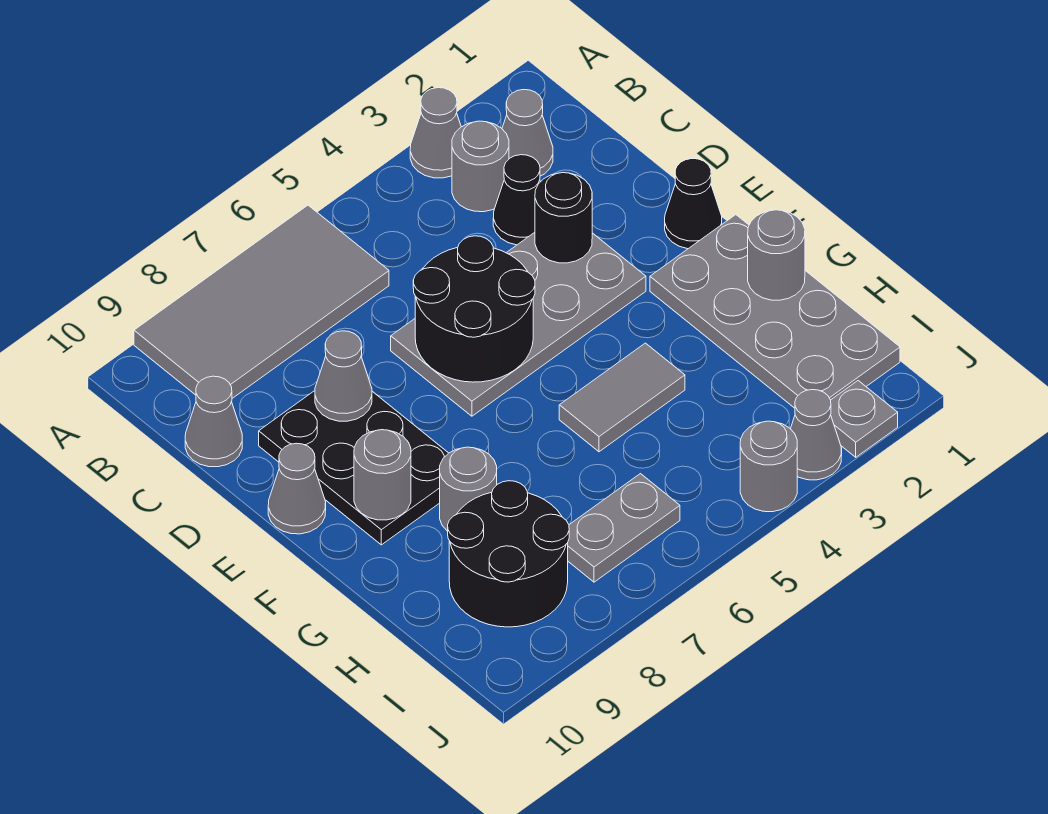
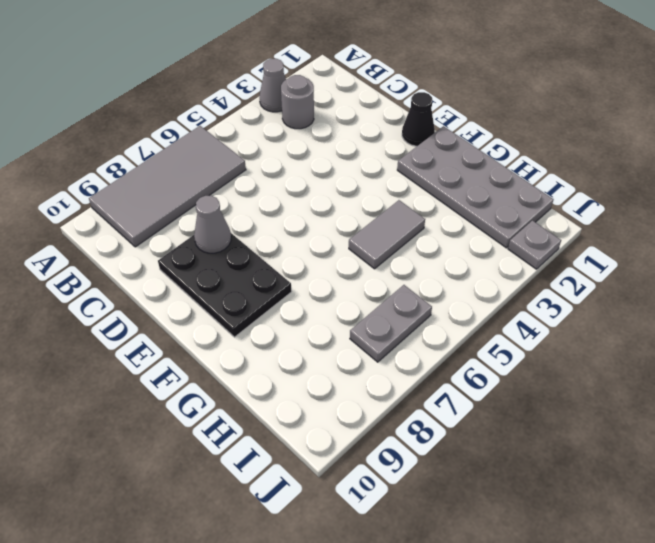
none -> grey cone B2 level 1
none -> black cone C3 level 1
none -> grey cone C10 level 1

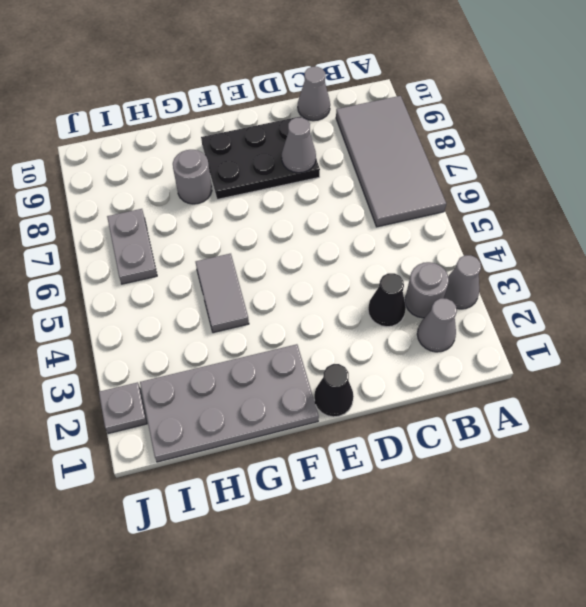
none -> grey plate D3:E6 level 1
none -> grey cone E10 level 1
none -> black round brick H8:I9 level 1

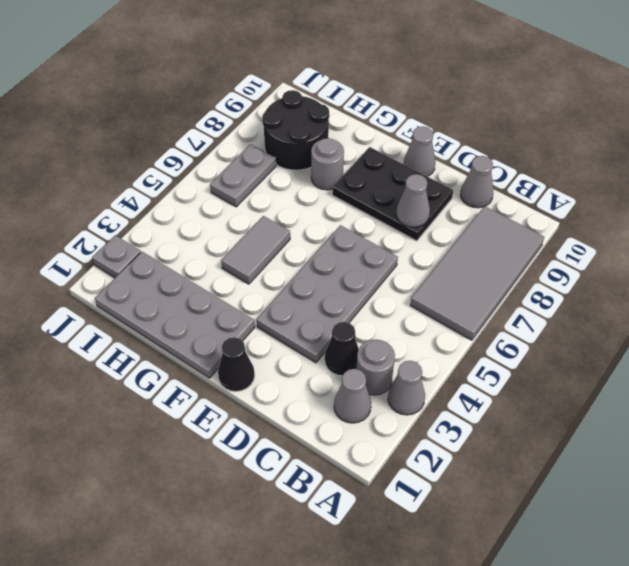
none -> grey cone J3 level 1
none -> grey round brick J4 level 1
none -> black round brick D3 level 2

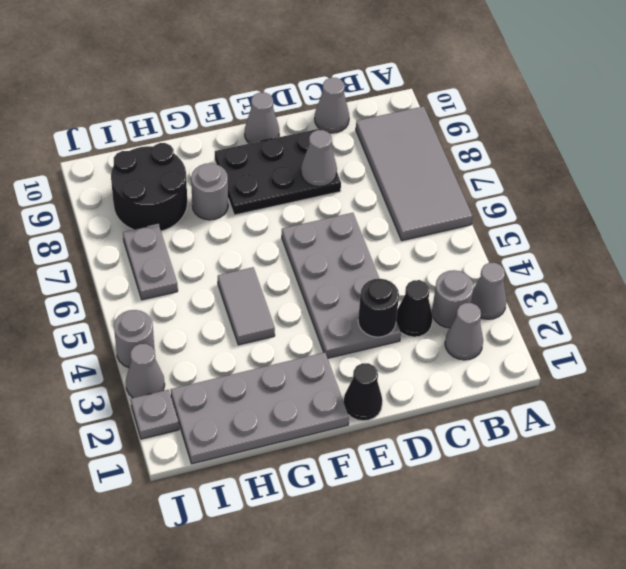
none -> black round brick D5:E6 level 2
none -> grey round brick F9 level 2
none -> grey round brick G1 level 2

